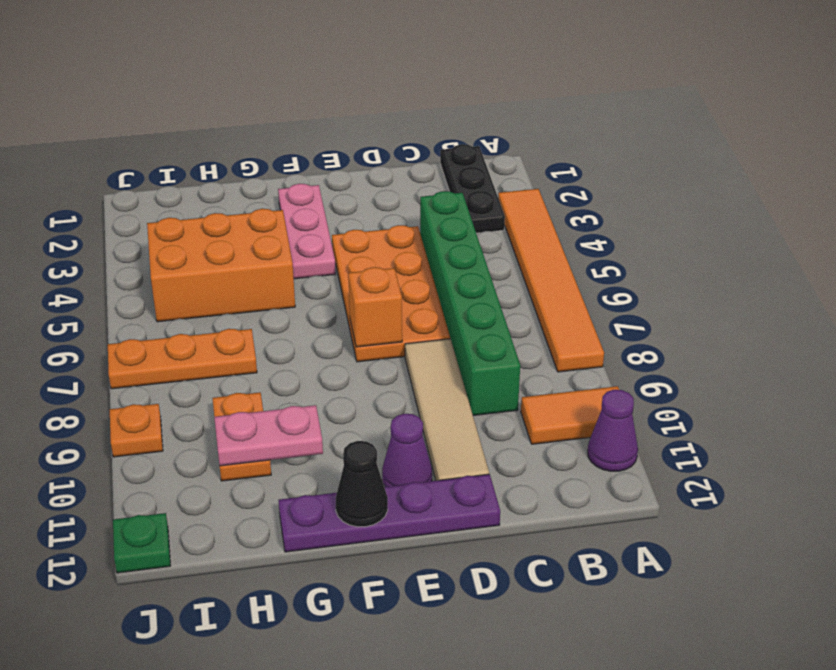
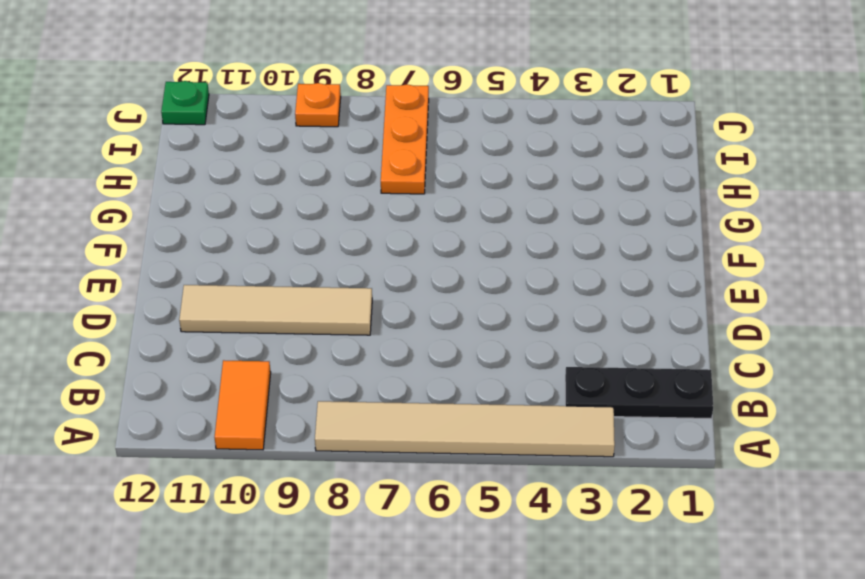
tan tile A3:A8 level 1 -> orange tile A3:A8 level 1
none -> purple cone A11 level 1
none -> green brick C4:C9 level 1
none -> orange plate D4:E7 level 1

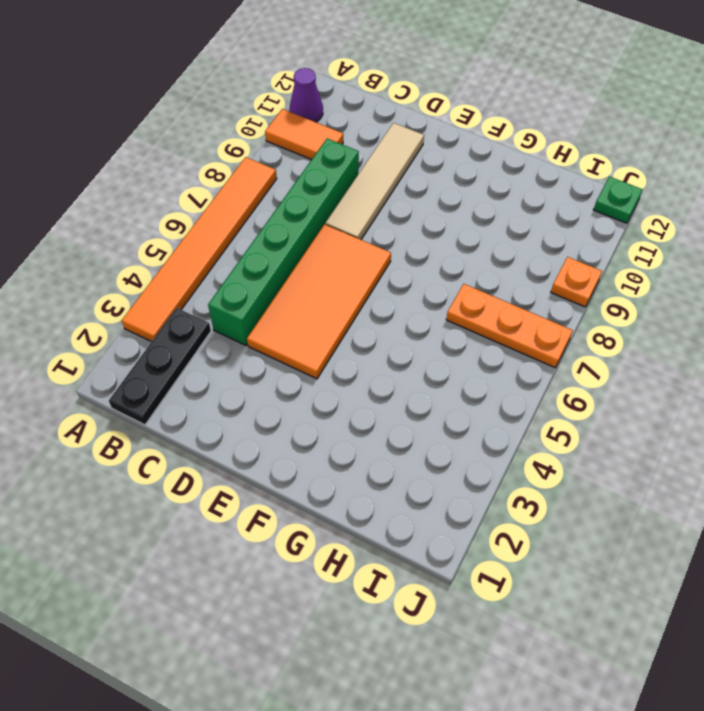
orange tile D4:E7 level 1 -> orange plate D4:E7 level 1
none -> purple plate D12:G12 level 1
none -> purple cone E11 level 1
none -> pink plate F2:F4 level 1

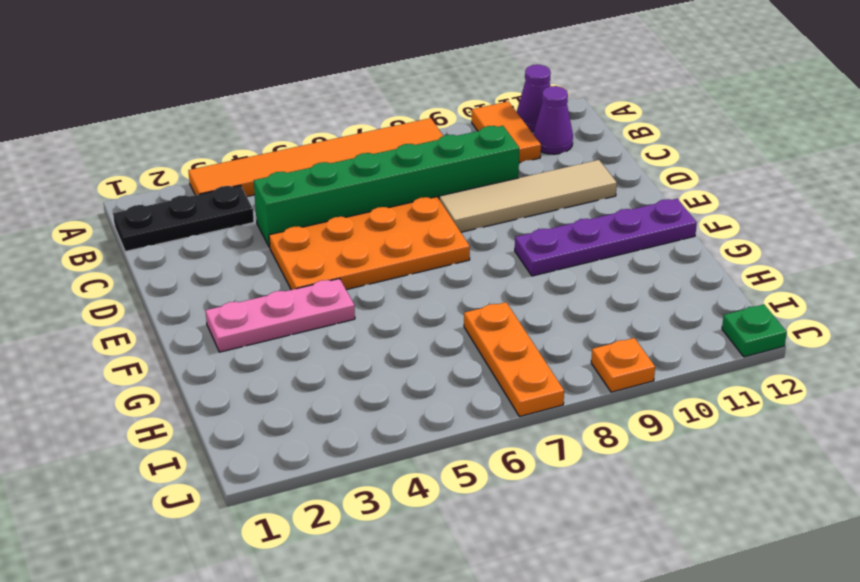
purple cone B11 level 1 -> purple cone E11 level 1
purple plate F9:F12 level 1 -> purple plate D12:G12 level 1
none -> orange brick G4:I5 level 1
none -> orange plate H9:H10 level 1
none -> orange brick E7 level 2

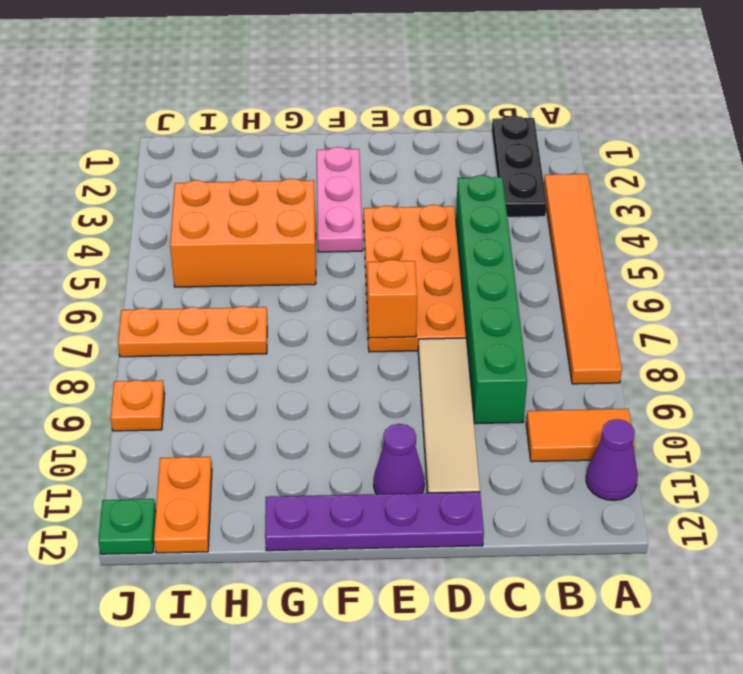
orange plate I11:I12 level 1 -> orange plate H9:H10 level 1
none -> black cone F12 level 2
none -> pink plate G10:H10 level 2

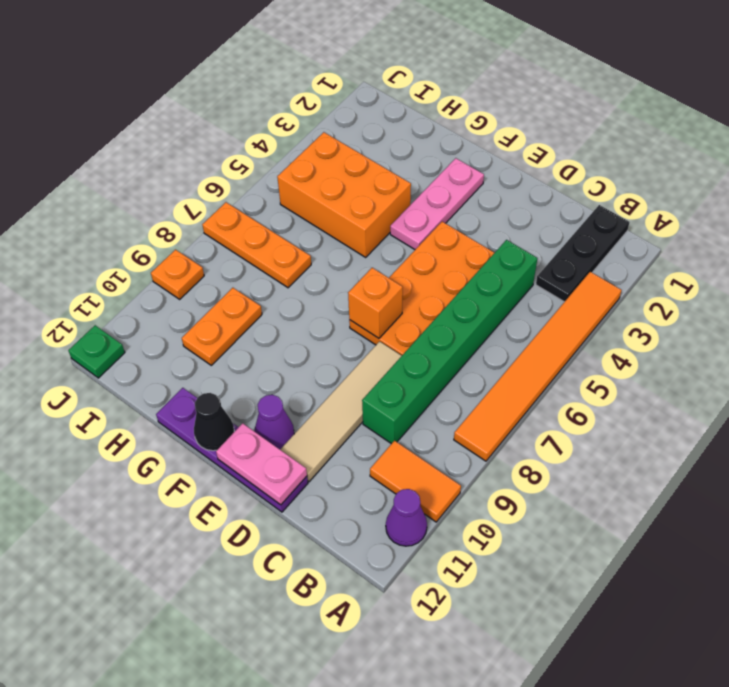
pink plate D12:E12 level 2 -> pink plate G10:H10 level 2

